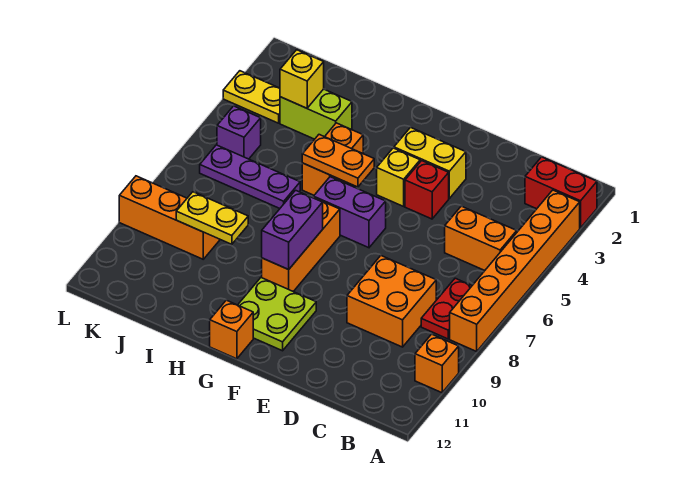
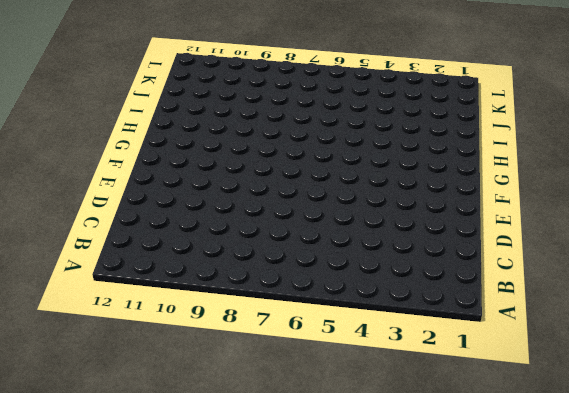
none -> red brick A2:B2 level 1
none -> orange brick A3:A8 level 1
none -> orange brick A10 level 1

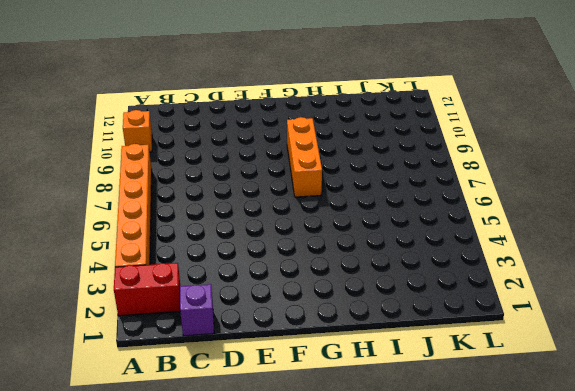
purple brick C1 level 1 -> purple brick K5 level 1
none -> orange brick B5:C5 level 1
none -> red plate B7:B8 level 1
none -> orange brick C8:D9 level 1

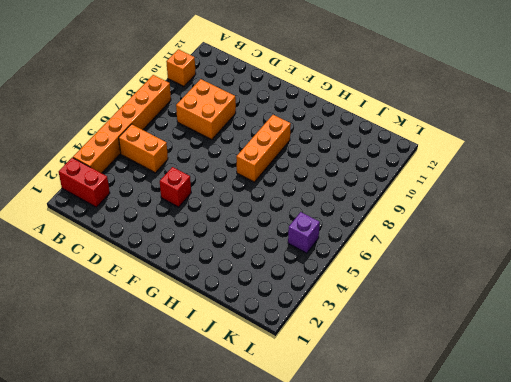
none -> red plate B7:B8 level 1
none -> yellow brick E3:F3 level 1
none -> yellow brick F4 level 1

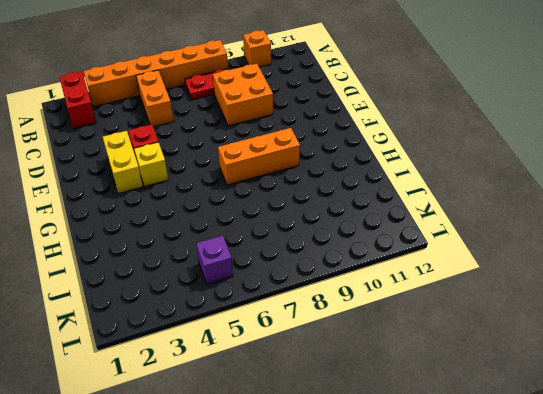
none -> purple brick F6:G6 level 1
none -> lime plate F10:G11 level 1
none -> orange brick G12 level 1

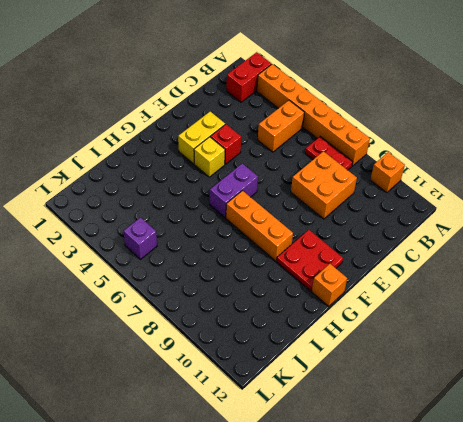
red plate F10:G11 level 1 -> lime plate F10:G11 level 1
none -> orange brick H4:H5 level 1
none -> lime brick I3:J3 level 1
none -> purple plate I6:K6 level 1

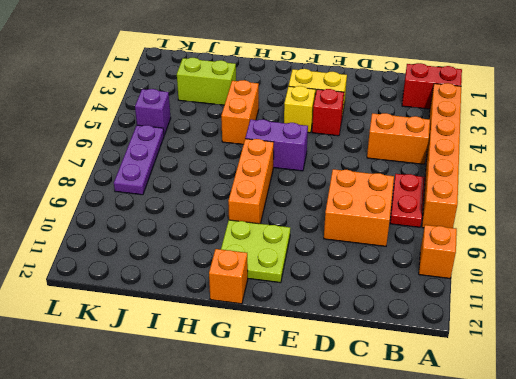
purple plate K6:K8 level 1 -> purple plate I6:K6 level 1
none -> orange brick J9:L9 level 1
none -> yellow plate K3:L3 level 1
none -> orange plate G5:H5 level 2

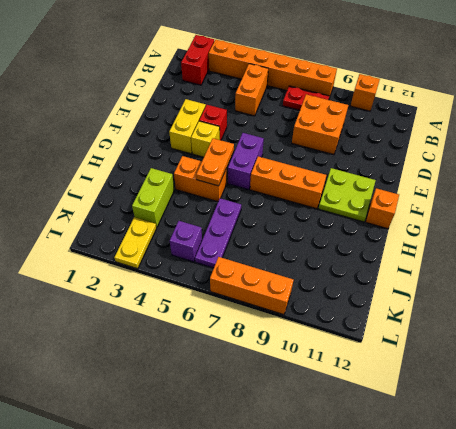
orange brick L7:L9 level 1 -> orange brick J9:L9 level 1
none -> purple brick G8:G9 level 2
none -> yellow plate I9:J9 level 2
none -> yellow brick J3 level 2

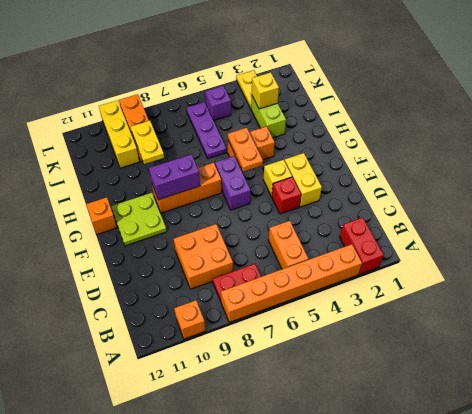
yellow brick J10:L10 level 1 -> none

